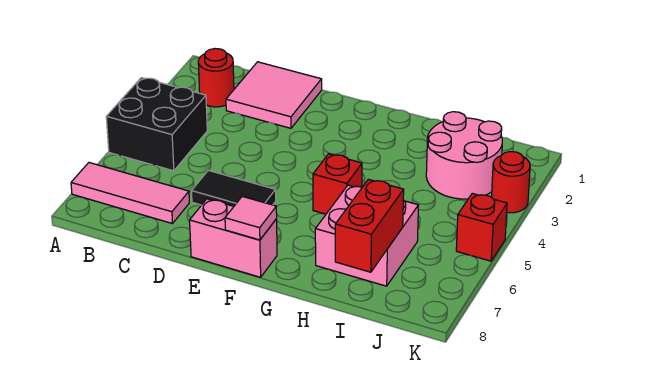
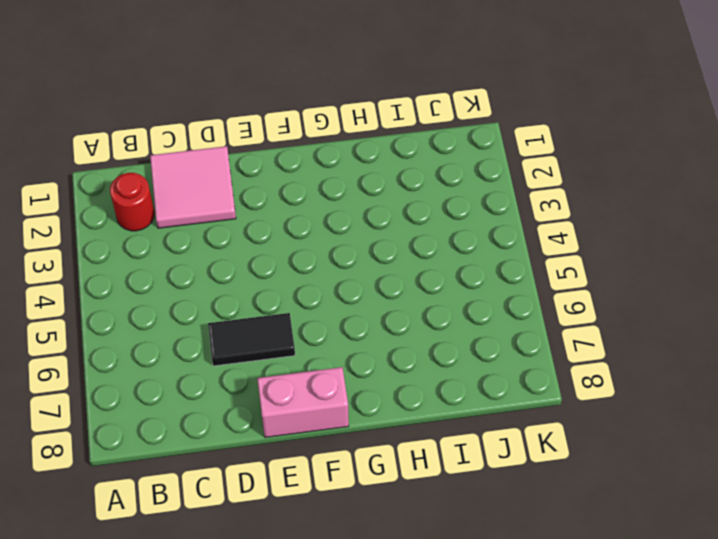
none -> black brick A4:B5 level 1
none -> pink tile A7:C7 level 1
none -> red brick G5 level 1

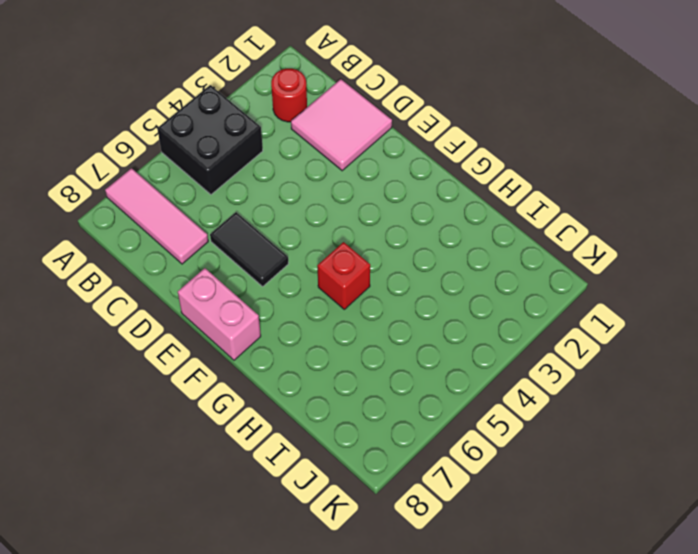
none -> pink brick H6:I7 level 1
none -> pink round brick I2:J3 level 1
none -> red round brick K3 level 1

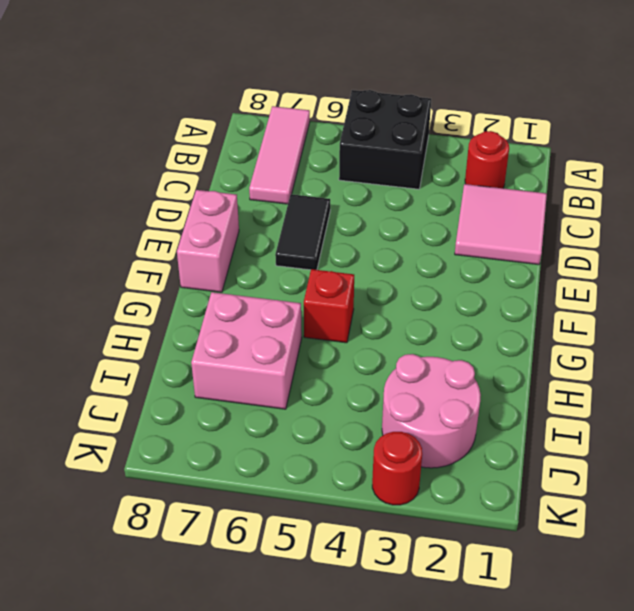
none -> red brick K5 level 1
none -> pink tile F8 level 2
none -> red brick I7:I8 level 2

